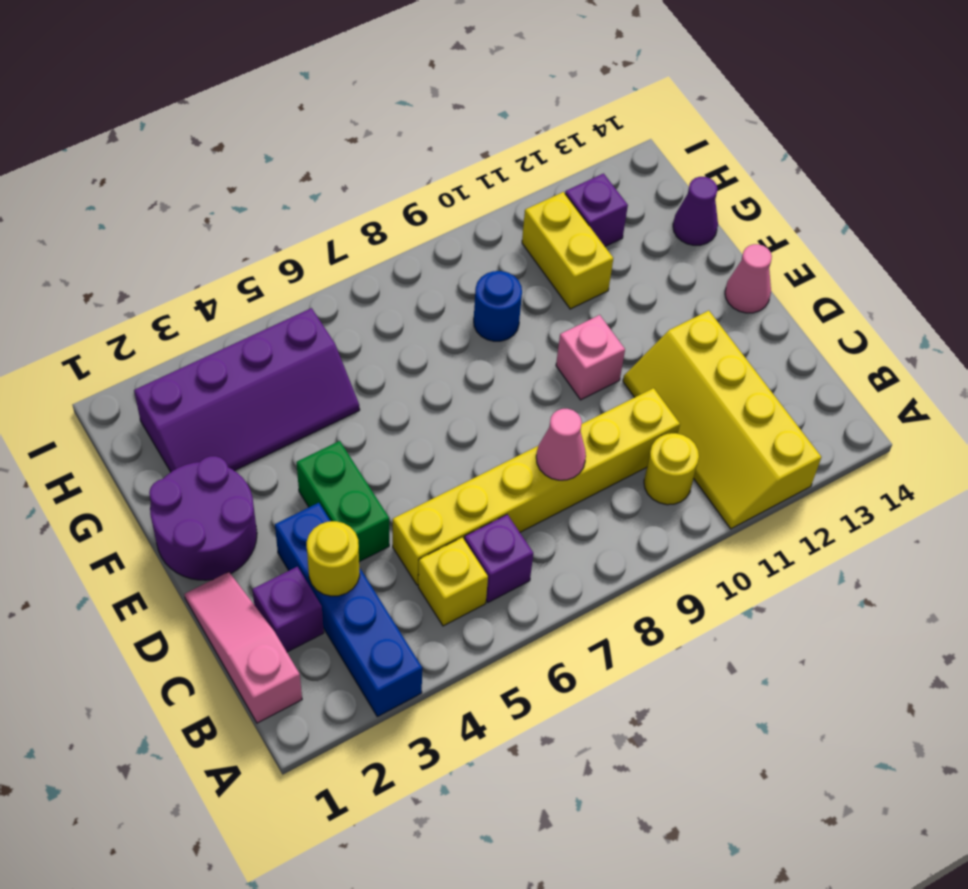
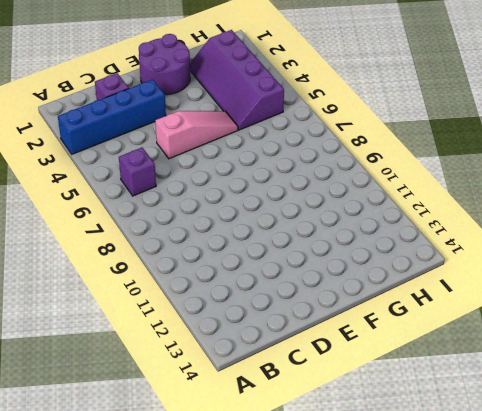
pink slope D5:F5 level 1 top D -> pink slope B1:D1 level 1 top B
none -> yellow slope A11:D12 level 1 top 12
none -> yellow brick B5 level 1
none -> yellow round brick B10 level 1

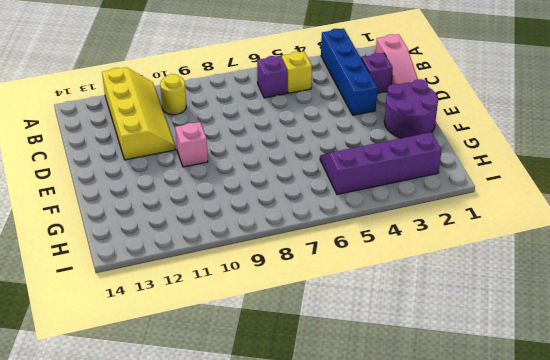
none -> yellow brick C5:C10 level 1
none -> green brick D4:E4 level 1
none -> pink cone E14 level 1

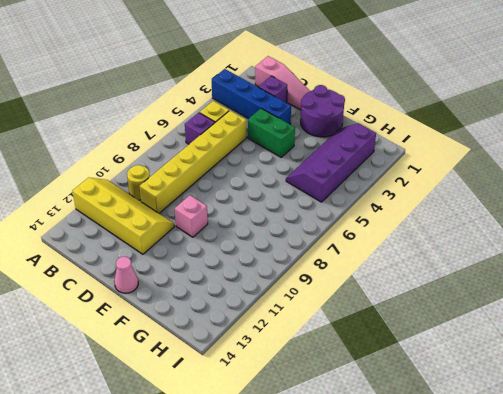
none -> blue round brick G9 level 1
none -> yellow brick G11:H11 level 1
none -> purple cone G14 level 1

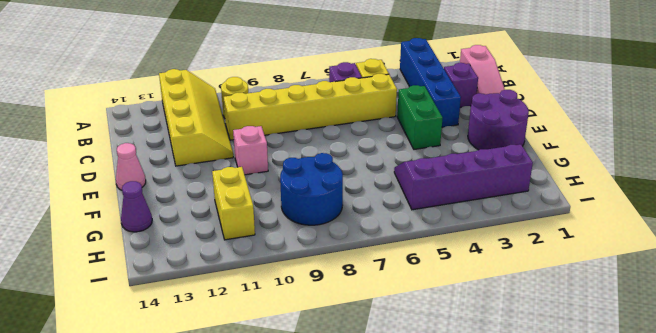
blue round brick G8:H9 level 1 -> blue round brick G9 level 1
none -> purple brick H12 level 1
none -> yellow round brick C3 level 2
none -> pink cone C8 level 2

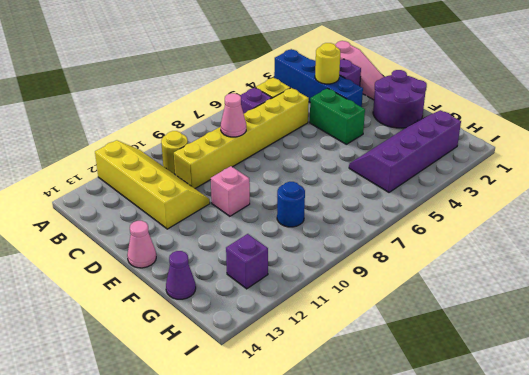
none -> yellow brick G11:H11 level 1

